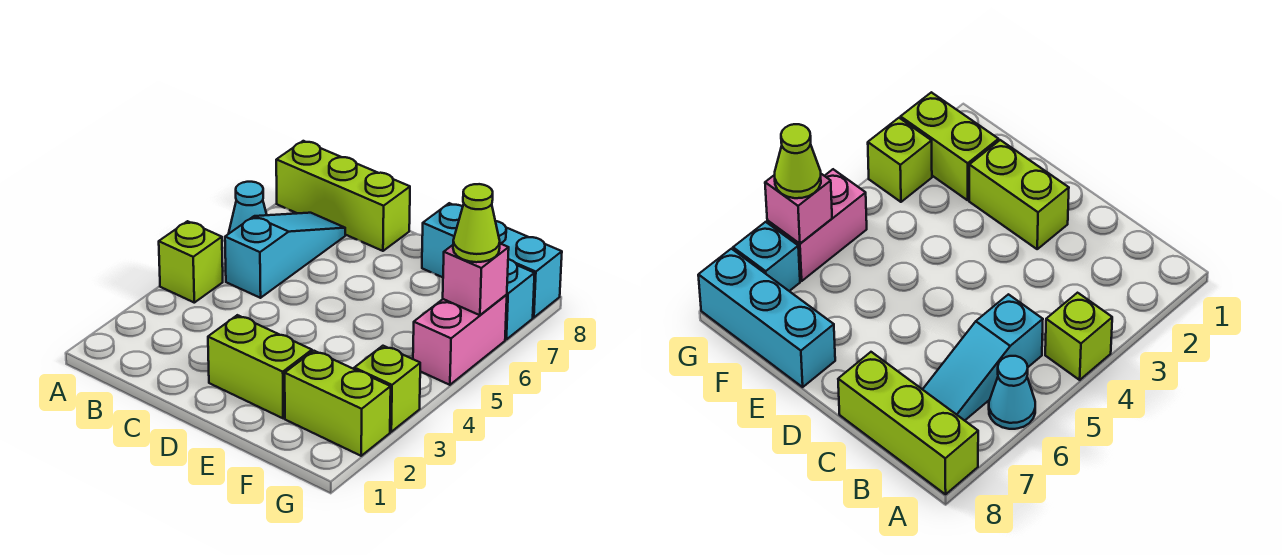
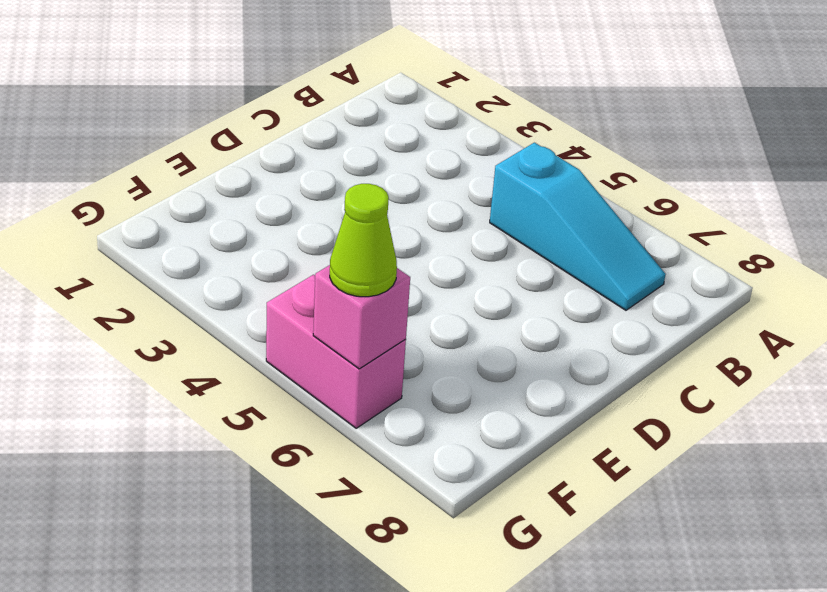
none -> lime brick A4 level 1
none -> cyan cone A6 level 1
none -> lime brick A8:C8 level 1

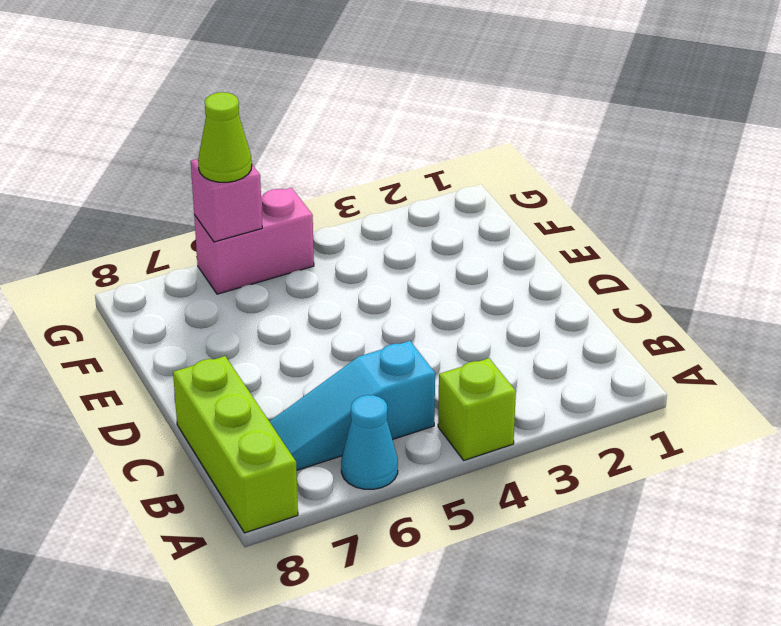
none -> lime brick D2:E2 level 1
none -> cyan brick E8:G8 level 1
none -> lime brick F2:G2 level 1

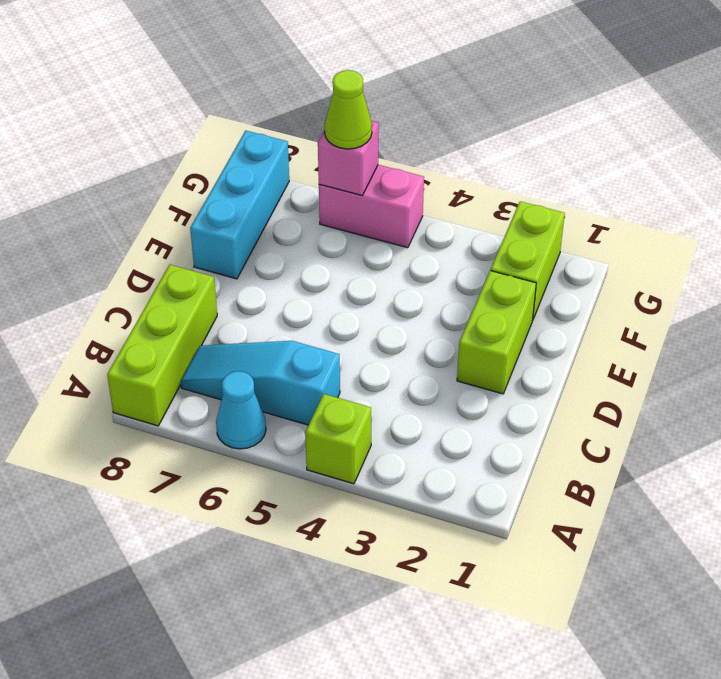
none -> lime brick G3 level 1
none -> cyan brick G7 level 1

